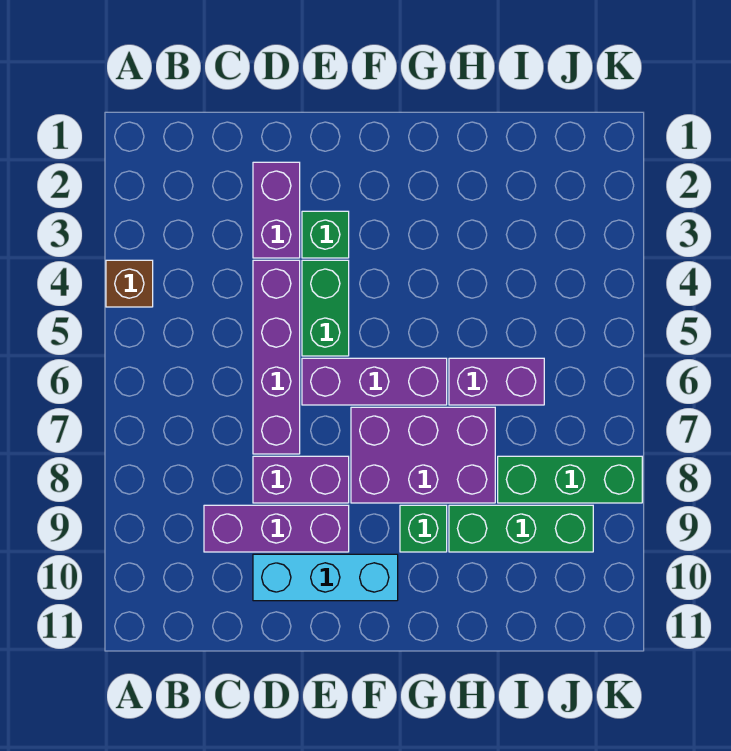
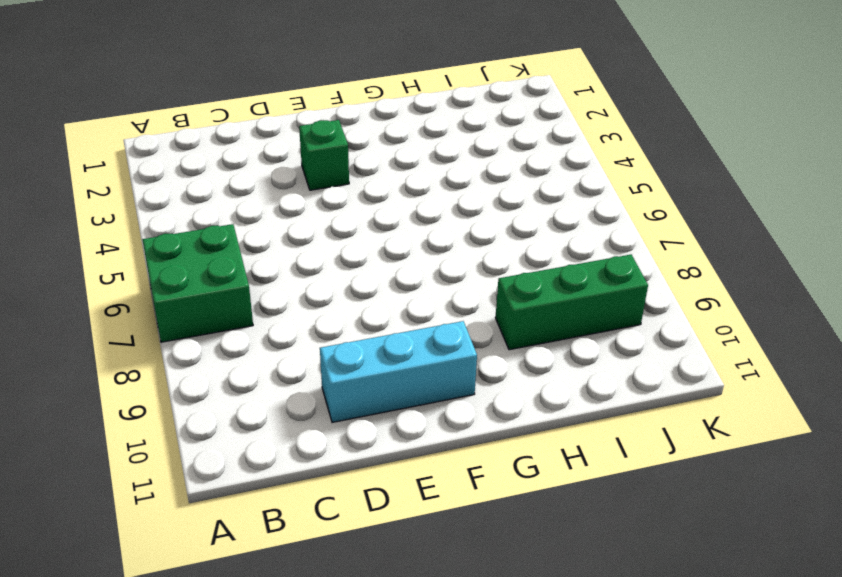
green brick A6:B7 level 1 -> none
none -> brown brick A4 level 1
none -> purple brick C9:E9 level 1
none -> purple brick D2:D3 level 1

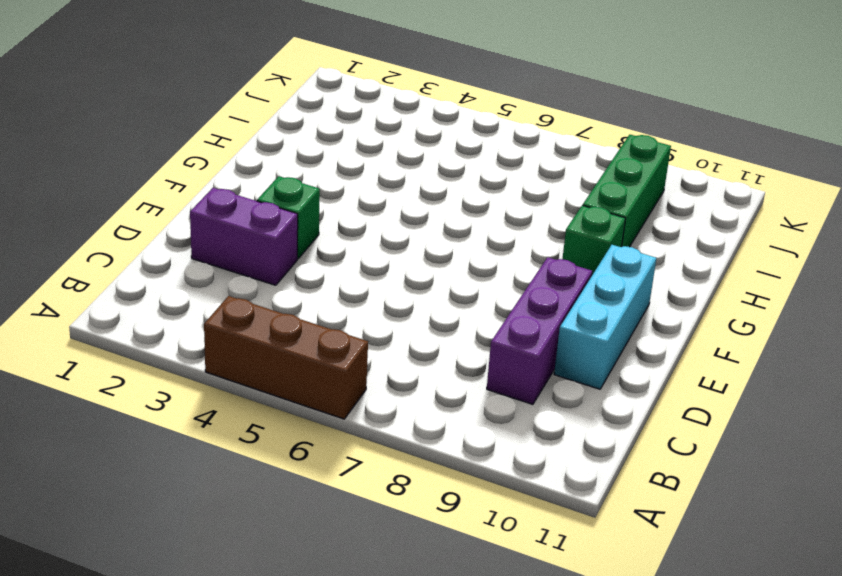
brown brick A4:A6 level 1 -> brown brick A4 level 1
none -> purple brick D4:D7 level 1
none -> purple brick D8:E8 level 1
none -> green brick E4:E5 level 1

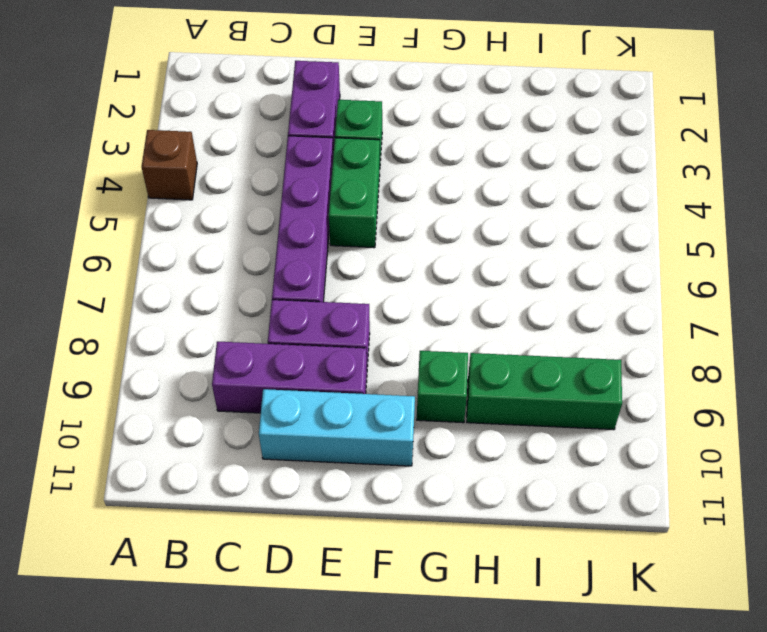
none -> purple brick E6:G6 level 1
none -> purple brick F7:H8 level 1
none -> purple brick H6:I6 level 1

